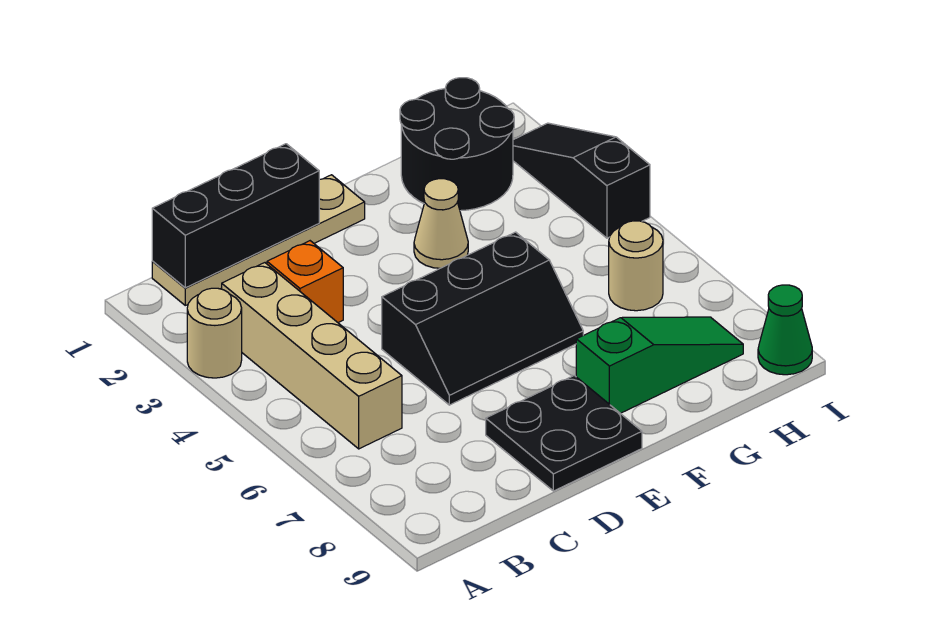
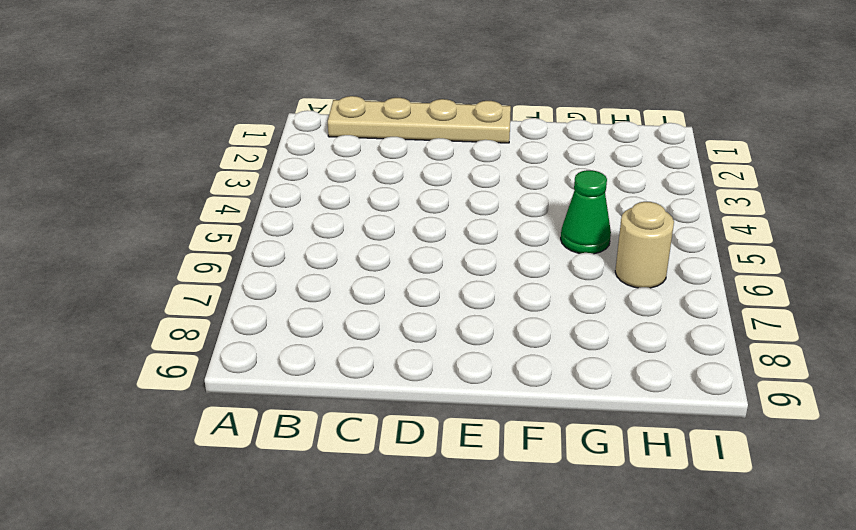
green cone G5 level 1 -> green cone I9 level 1
none -> tan round brick A3 level 1
none -> tan brick B3:B6 level 1
none -> orange brick C3 level 1

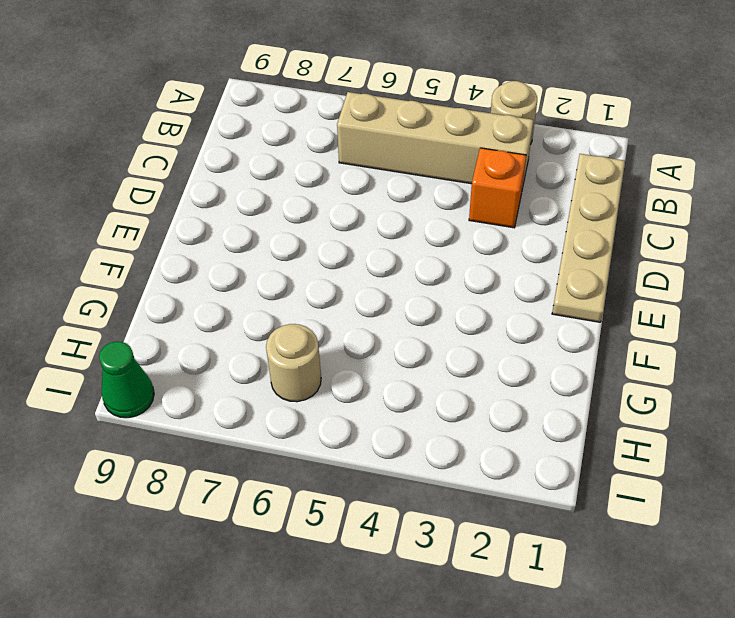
none -> black slope D5:F6 level 1 top 5
none -> black plate D8:E9 level 1
none -> tan cone F3 level 1

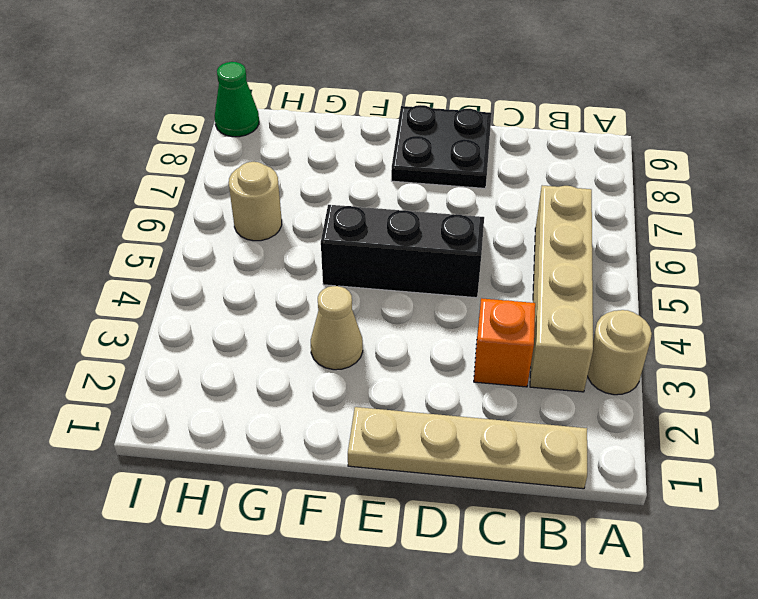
none -> green slope F8:H8 level 1 top F
none -> black round brick G1:H2 level 1
none -> black slope I2:I4 level 1 top 4

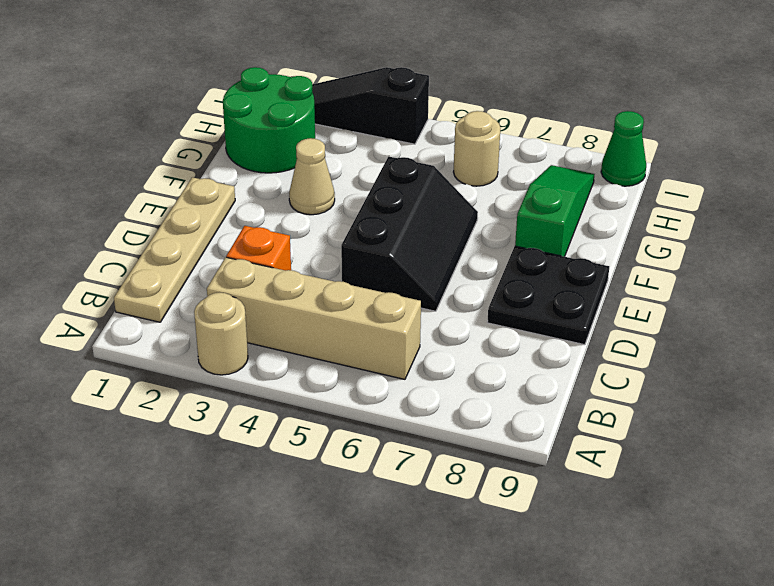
green round brick G1:H2 level 1 -> black round brick G1:H2 level 1
none -> black brick B1:D1 level 2

